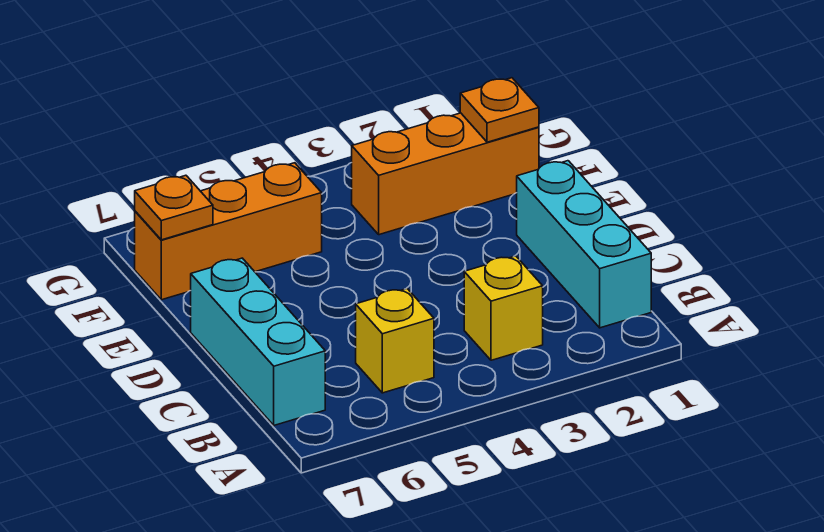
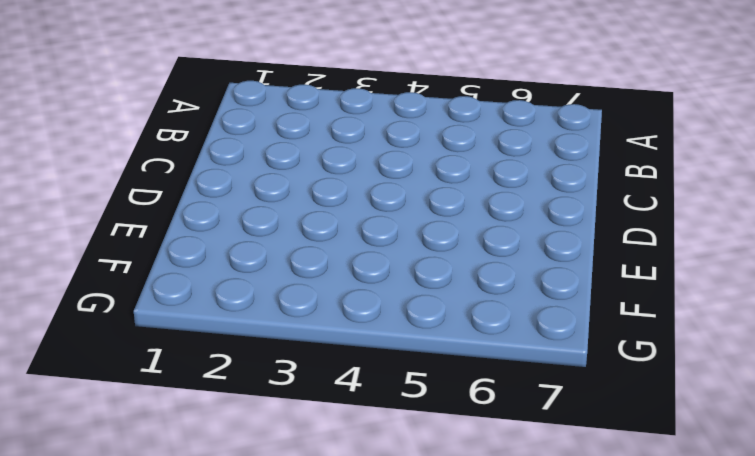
none -> cyan brick B1:D1 level 1
none -> yellow brick B3 level 1

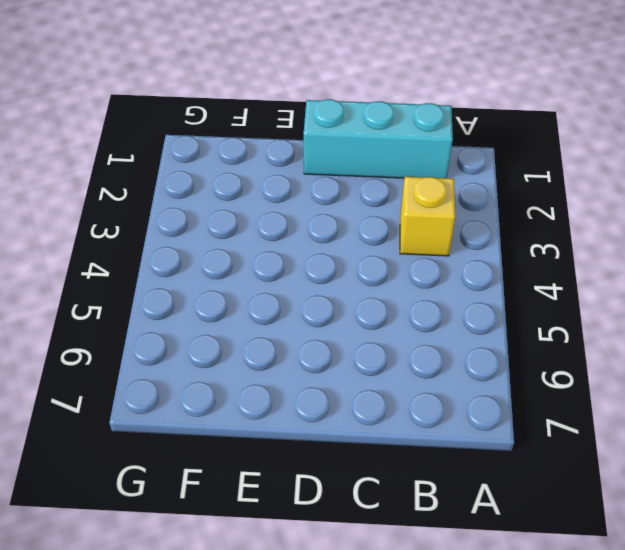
none -> yellow brick B5 level 1
none -> cyan brick B7:D7 level 1

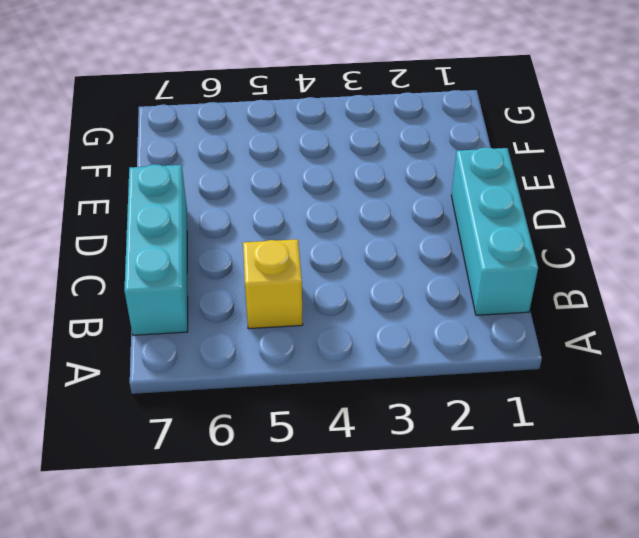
none -> yellow brick B3 level 1
none -> orange brick F1:F3 level 1

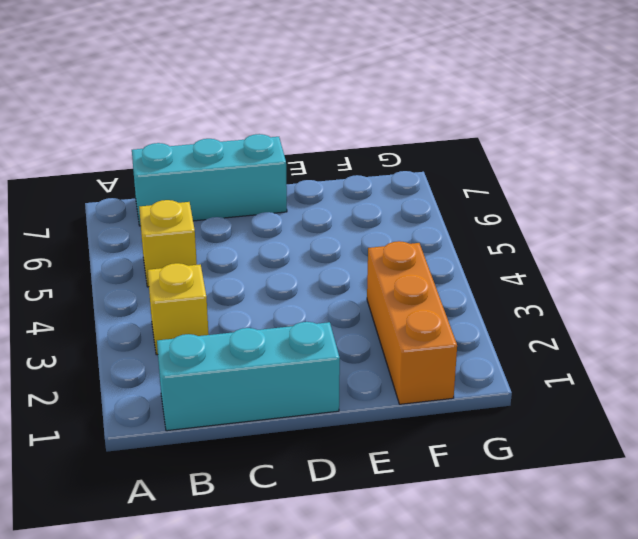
none -> orange brick F5:F7 level 1
none -> orange plate F1 level 2

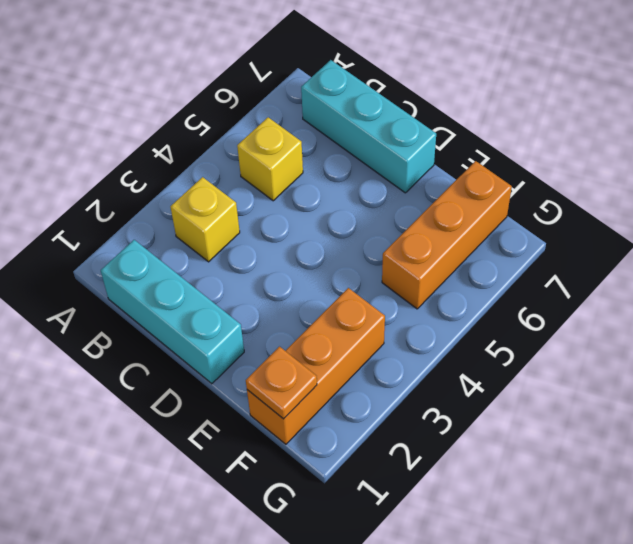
none -> orange plate F7 level 2

